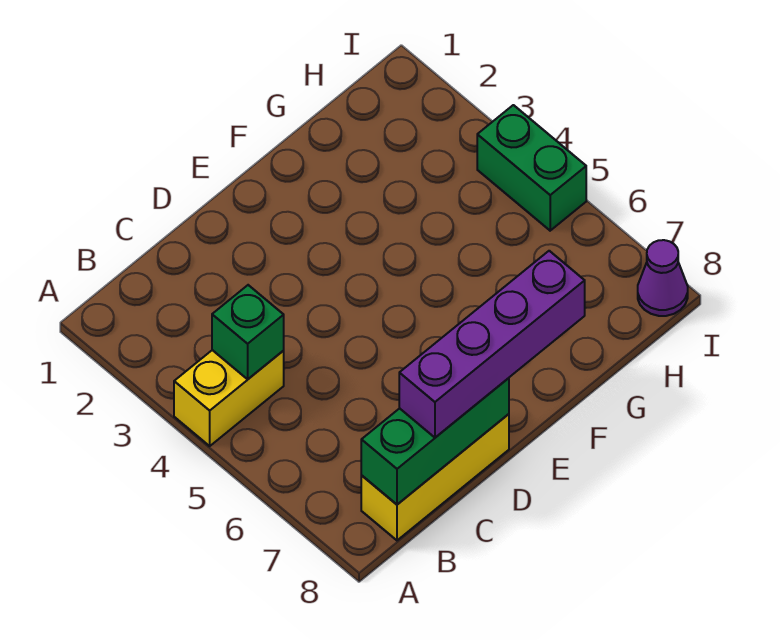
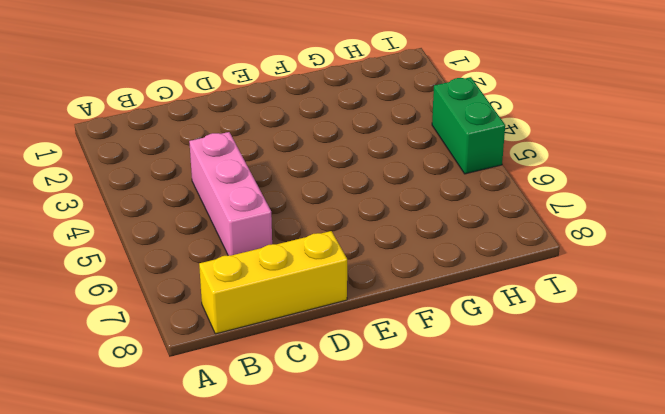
pink brick C4:C6 level 1 -> none
none -> yellow brick A4:B4 level 1
none -> purple cone I8 level 1

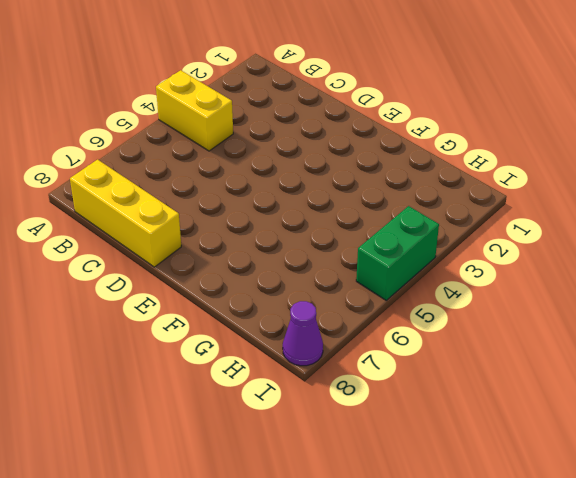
none -> green brick B4 level 2
none -> green brick B8:D8 level 2

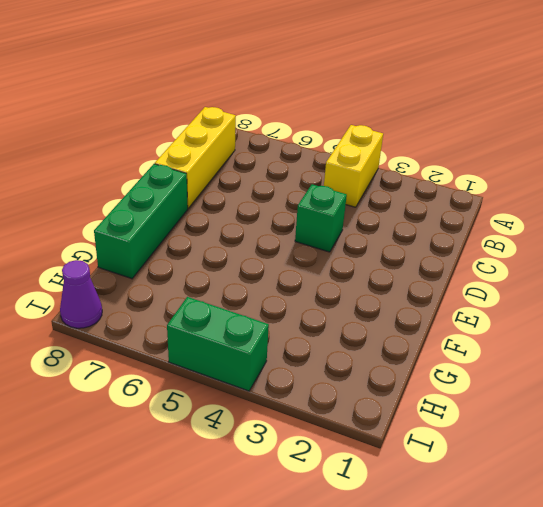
green brick D4 level 1 -> green brick B4 level 2
green brick E8:G8 level 1 -> green brick B8:D8 level 2
none -> purple brick C8:F8 level 3

